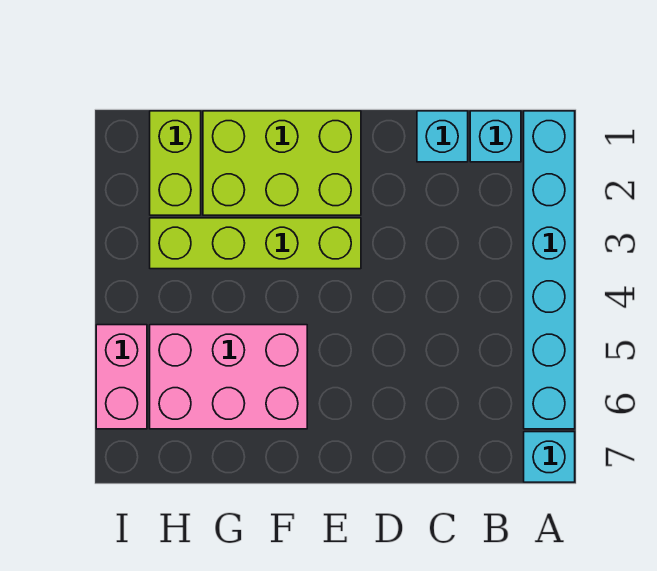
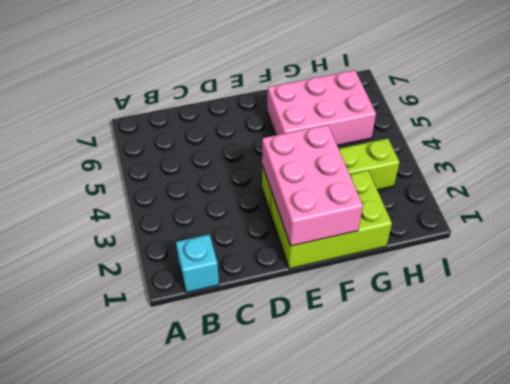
pink brick E1:F3 level 2 -> none
none -> cyan brick A1:A6 level 1
none -> cyan brick A7 level 1

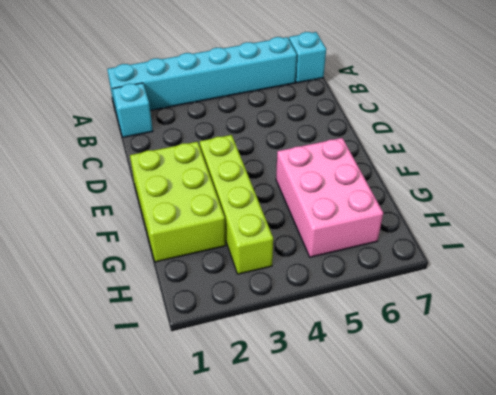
none -> cyan brick C1 level 1
none -> lime brick H1:H2 level 1

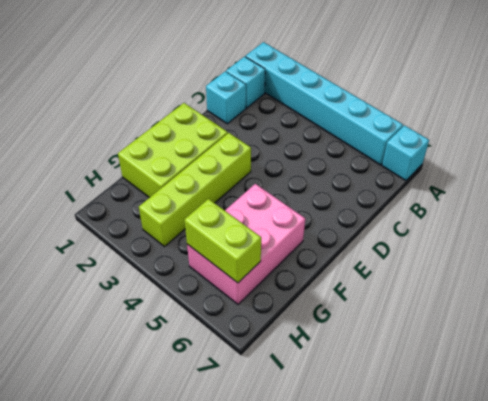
lime brick H5:H6 level 2 -> lime brick H1:H2 level 1
none -> pink brick I5:I6 level 1

